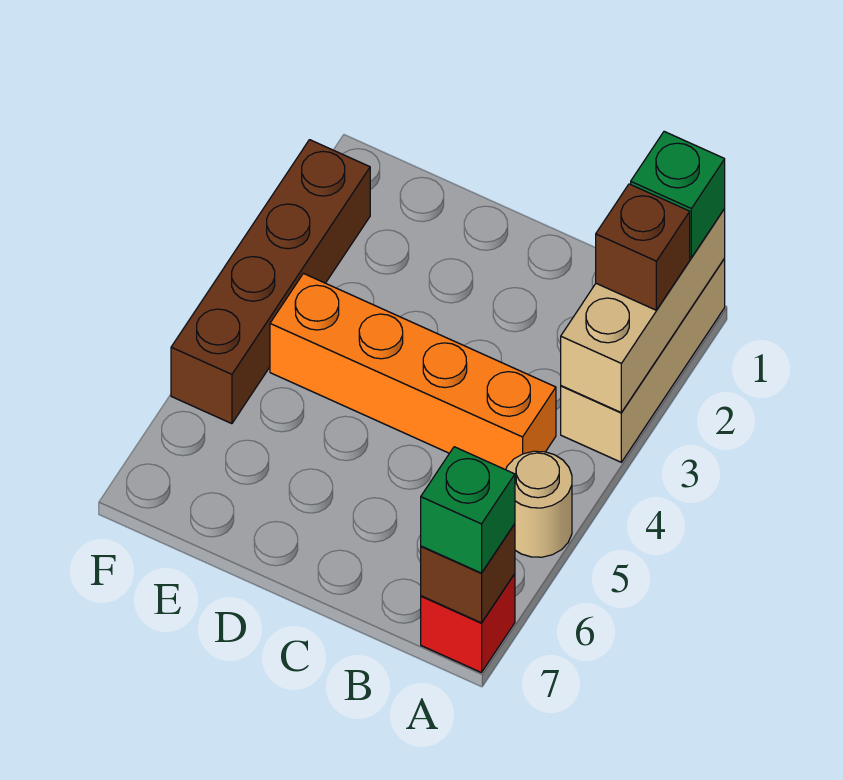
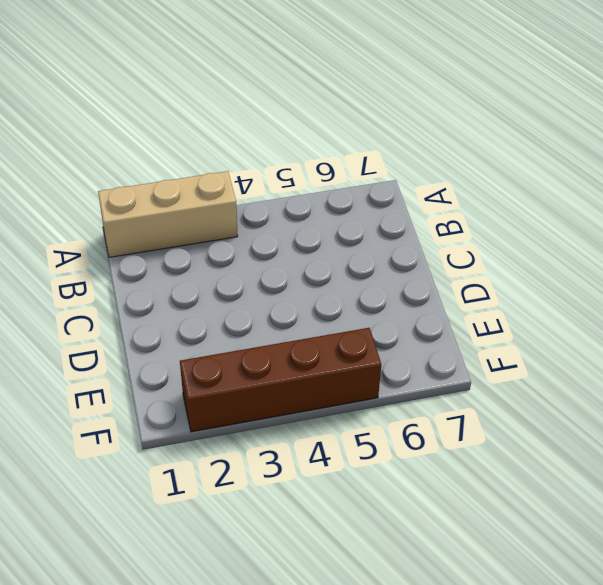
none -> tan round brick A5 level 1
none -> red brick A7 level 1

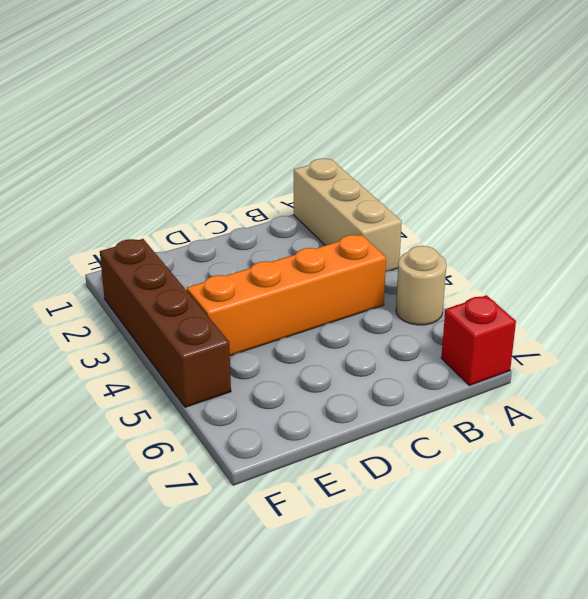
none -> tan brick A1:A3 level 2
none -> brown brick A7 level 2

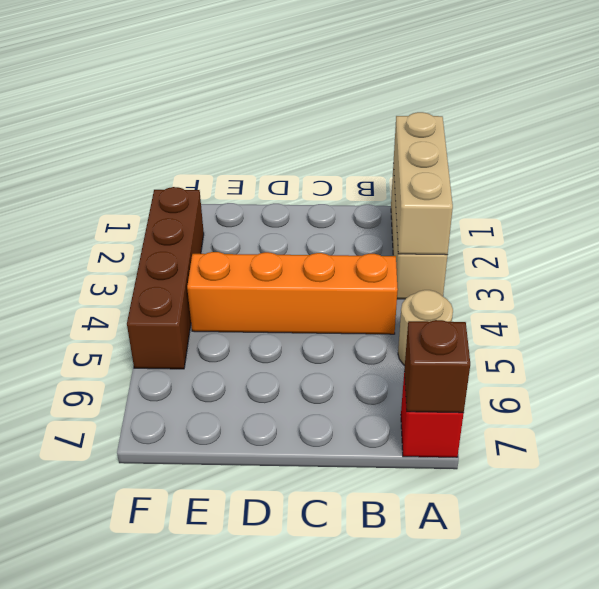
none -> green brick A1 level 3
none -> brown brick A2 level 3

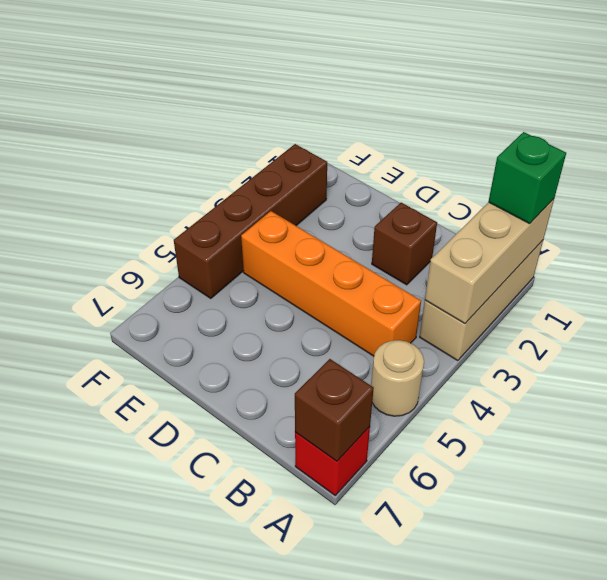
brown brick C2 level 1 -> brown brick A2 level 3
none -> green brick A7 level 3

